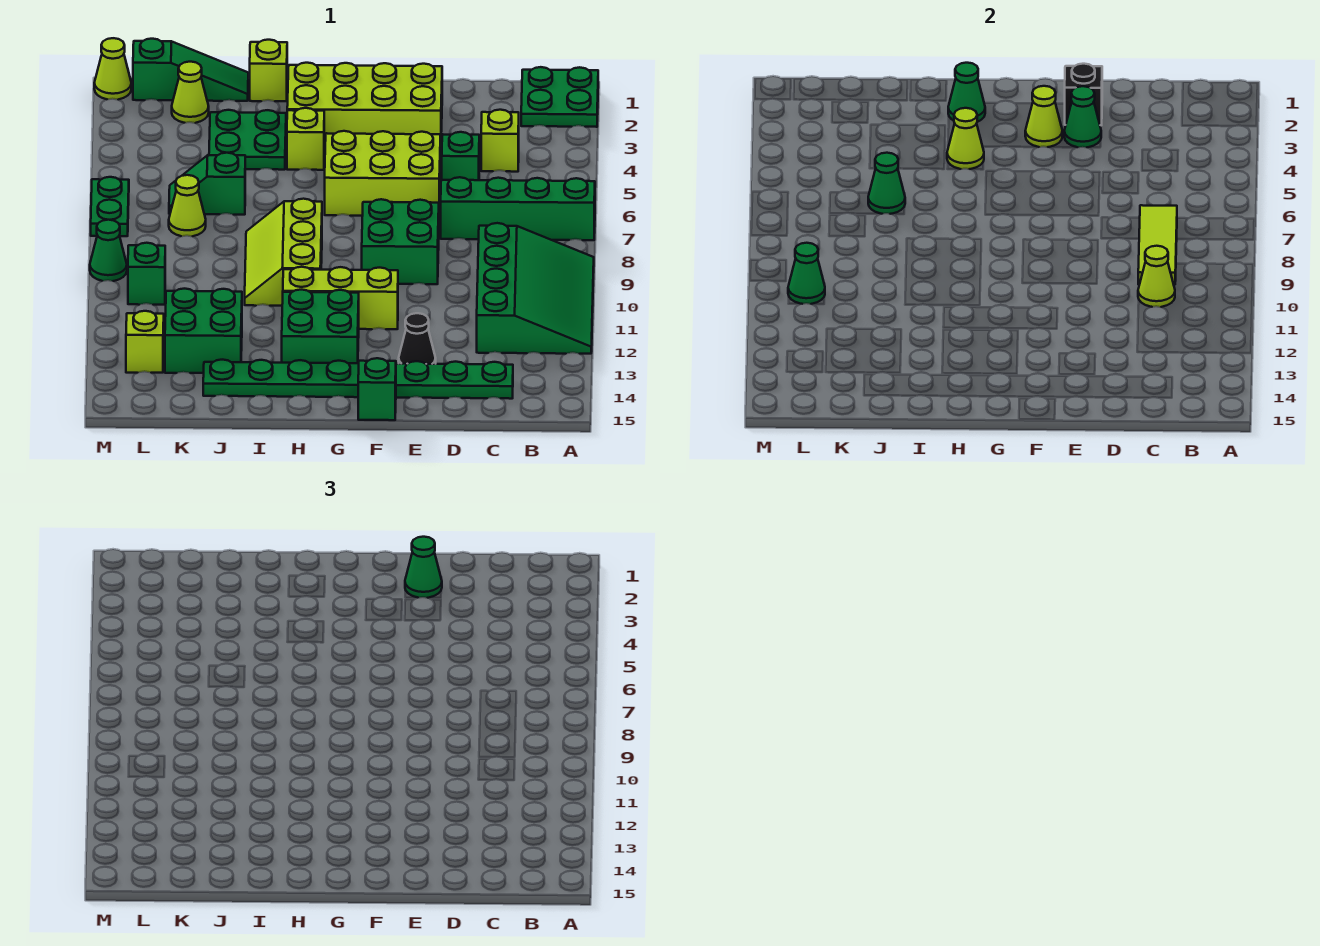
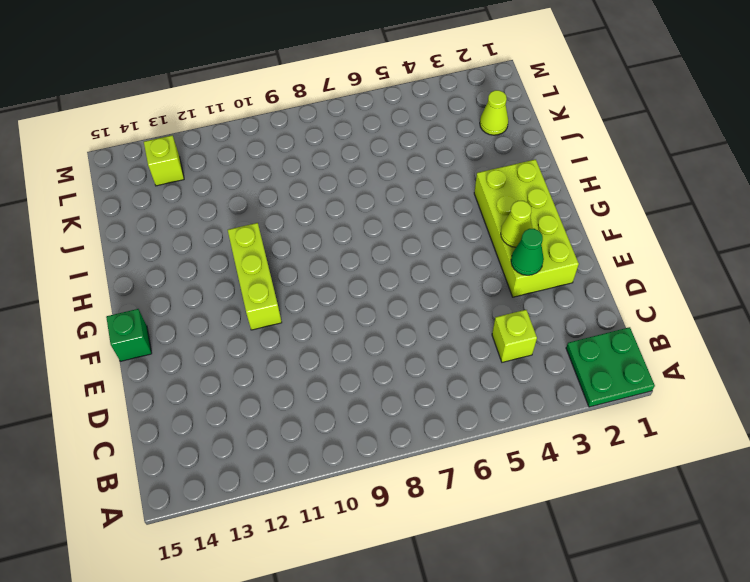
none -> green brick A7:D7 level 1
none -> green slope A9:C12 level 1 top C
none -> green plate C14:J14 level 1
none -> green brick D5 level 1

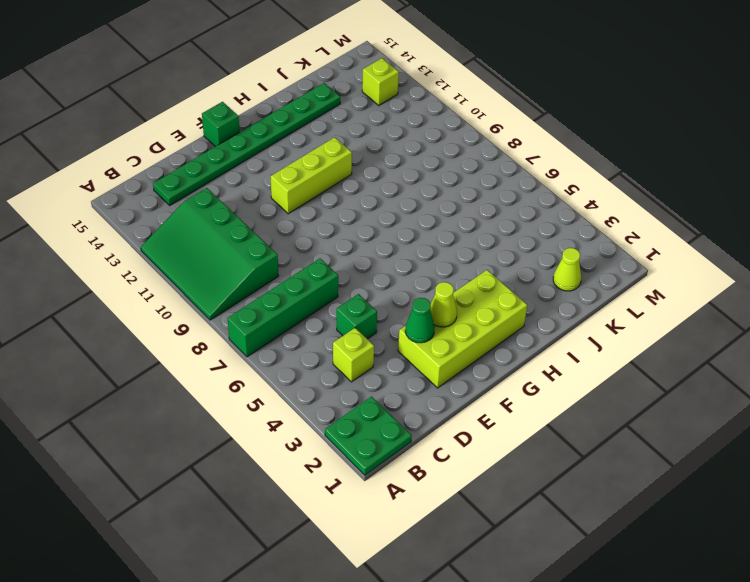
none -> lime brick E5:G6 level 1
none -> green brick E8:F9 level 1
none -> black cone E13 level 1
none -> green brick G12:H13 level 1

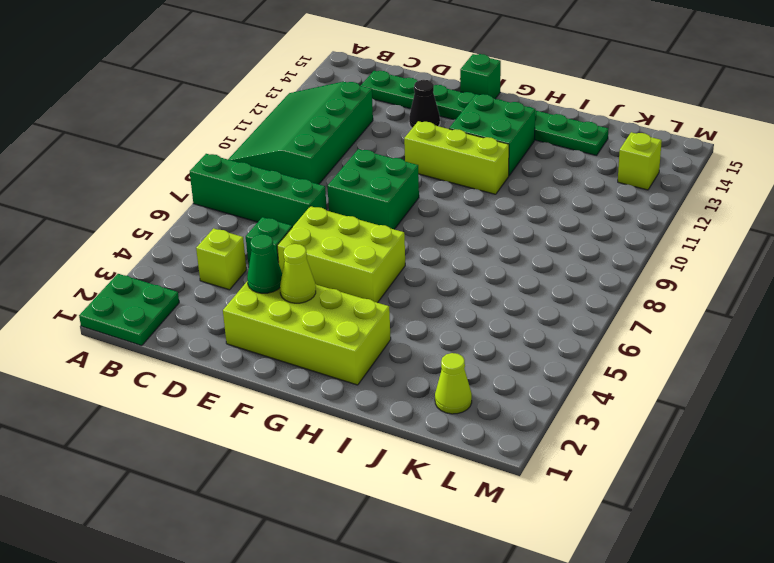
none -> lime brick H4 level 1
none -> lime slope H8:I10 level 1 top H
none -> lime brick I1 level 1
none -> green plate I3:J4 level 1

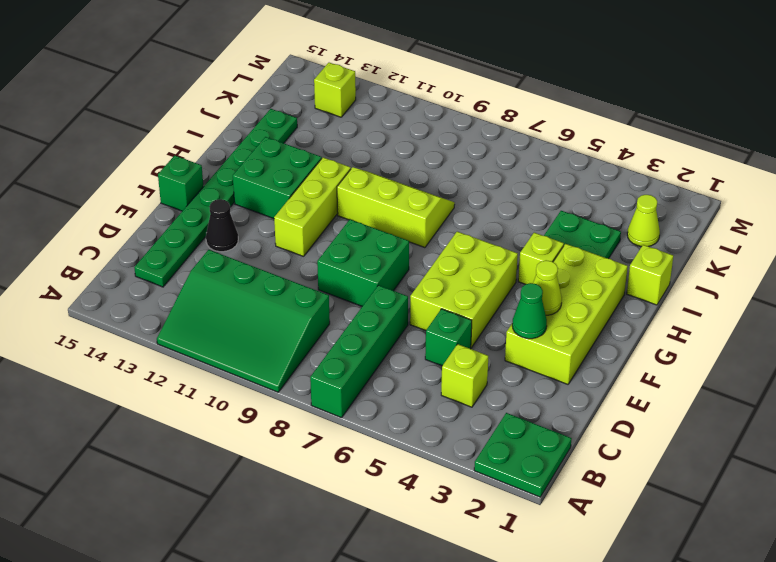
none -> green slope J1:L1 level 1 top L
none -> green slope J6:K6 level 1 top J
none -> green brick J12:K13 level 1
none -> lime cone K7 level 1

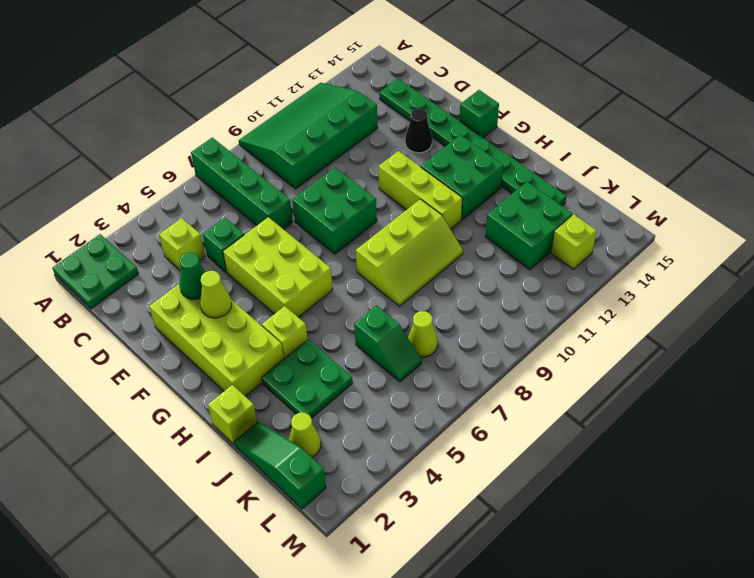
none -> green brick L10 level 1
none -> lime cone M1 level 1
none -> green plate M6:M7 level 1
none -> green cone M9 level 1

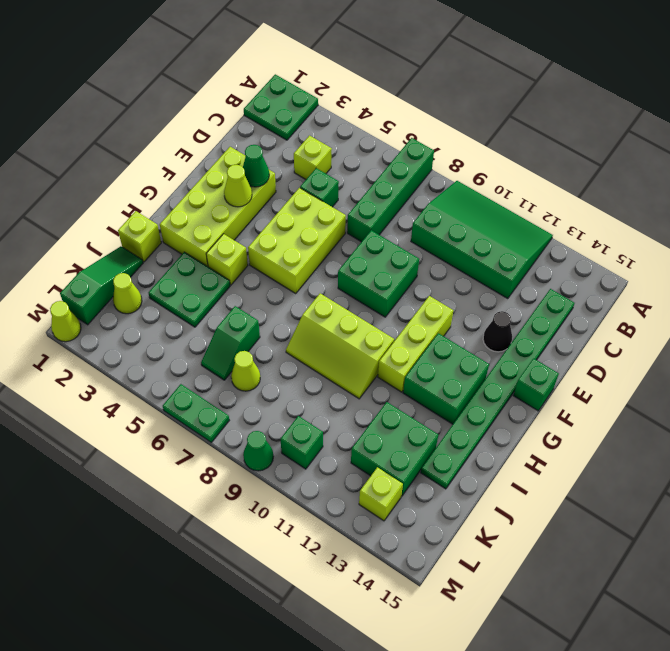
none -> lime tile C7:C9 level 2
none -> lime cone C10 level 2
none -> black brick E2 level 2
none -> green cone H2 level 2

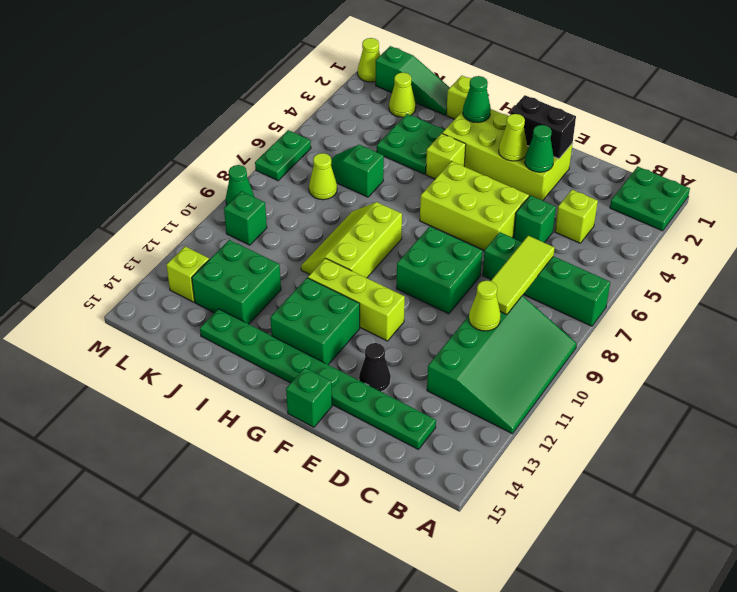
black brick E2:F2 level 2 -> black brick E2 level 2
none -> lime cone H4 level 2
none -> green cone J6 level 2
none -> green cone L10 level 2
none -> green cone E2 level 3

